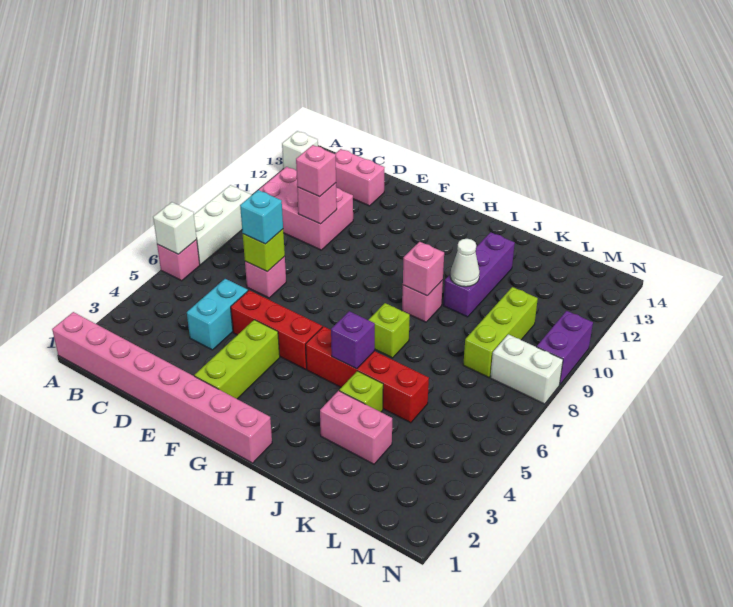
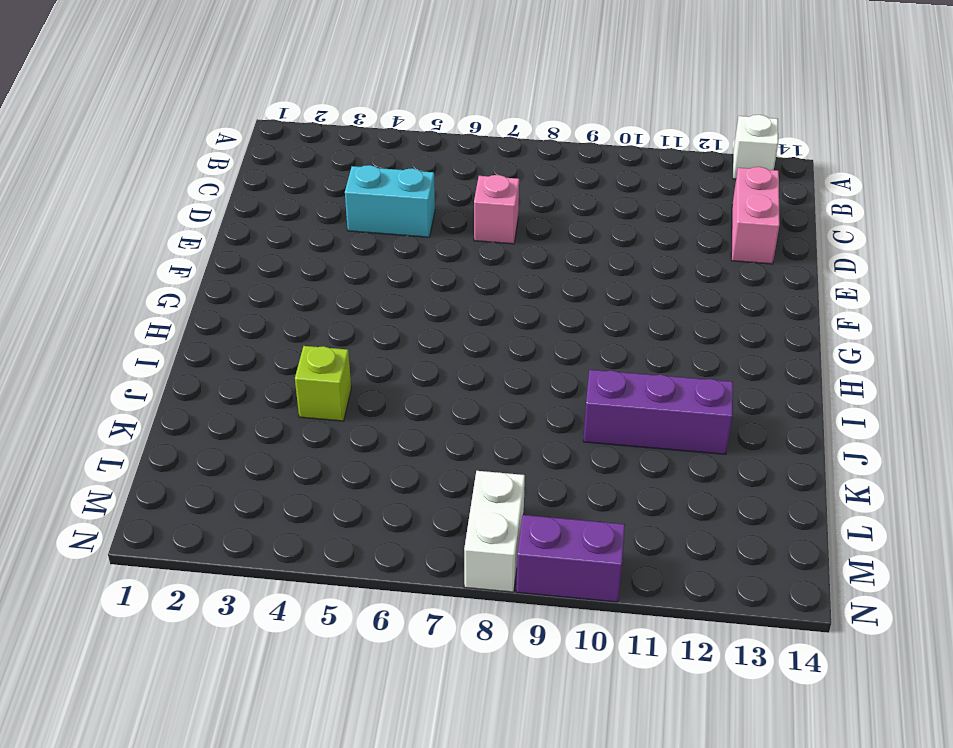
none -> pink brick A1:H1 level 1
none -> pink brick A6 level 1
none -> white brick A7:A9 level 1

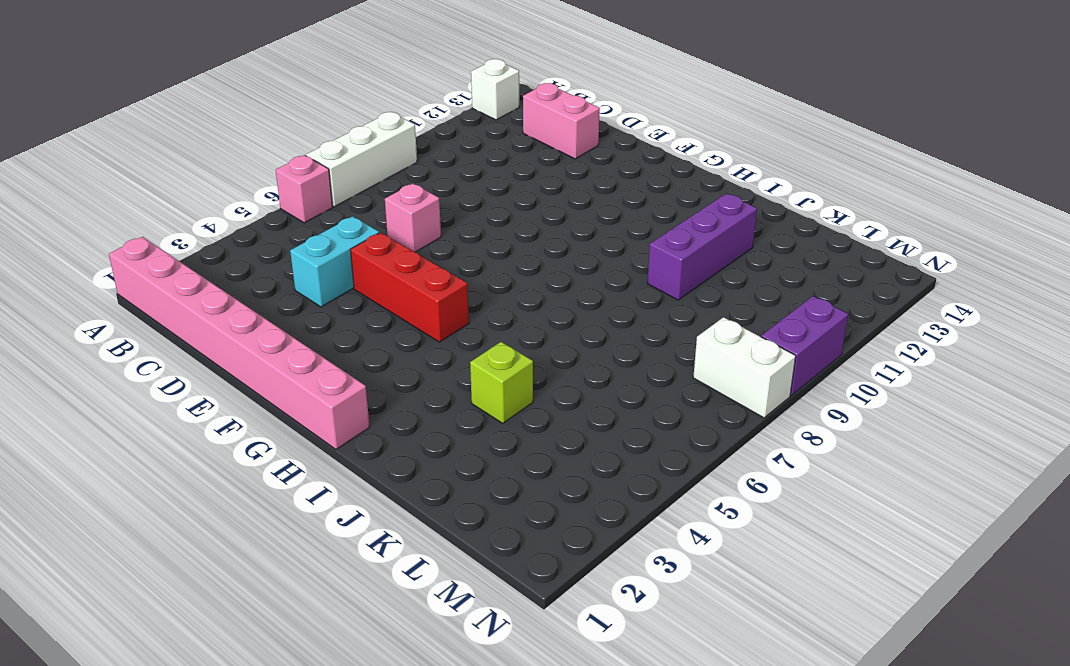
none -> pink brick B10:D11 level 1
none -> lime brick F2:F4 level 1
none -> red brick H5:K5 level 1

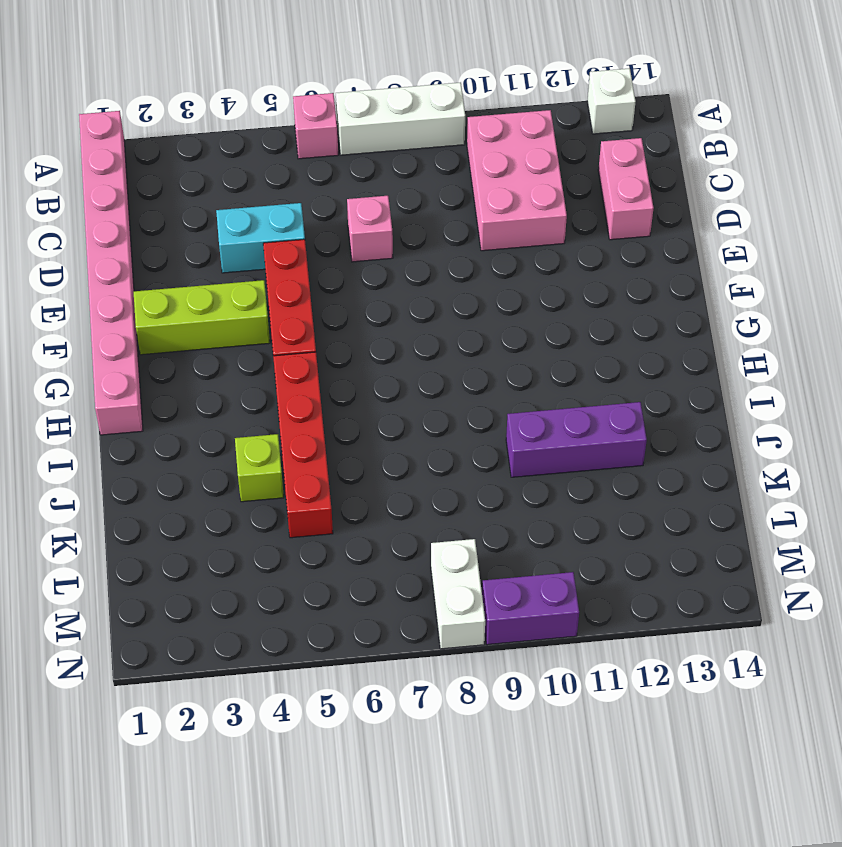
none -> lime brick I7 level 1
none -> pink brick I9 level 1
none -> pink brick J3:K3 level 1

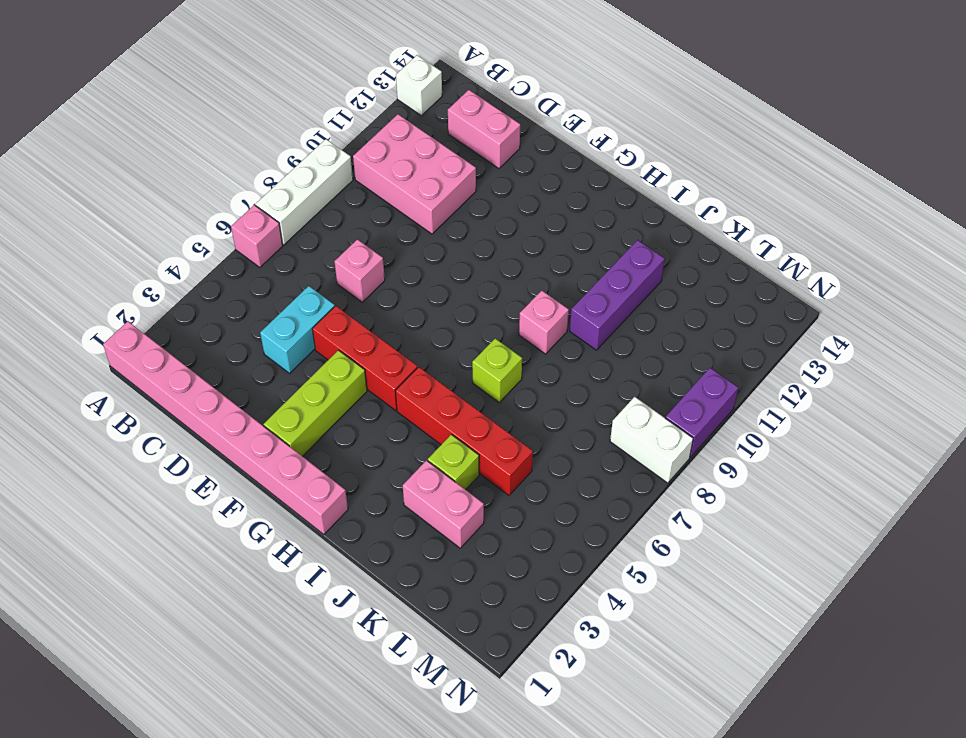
none -> lime brick L8:L10 level 1
none -> white brick A6 level 2
none -> lime brick D7 level 2

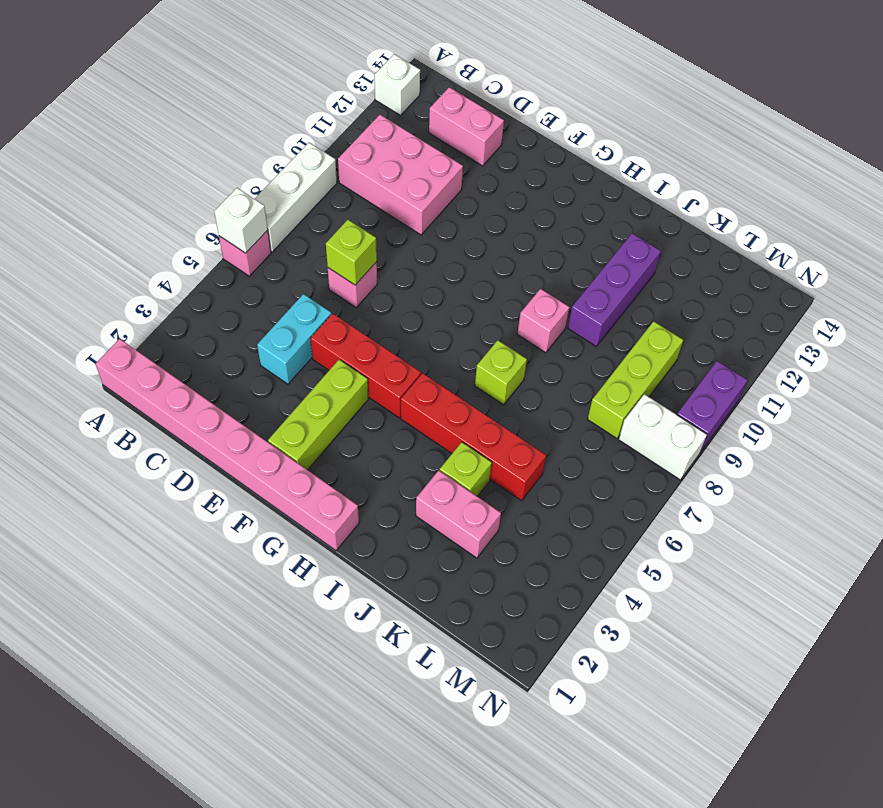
none -> pink brick D10 level 2
none -> purple brick I5 level 2
none -> pink brick I9 level 2

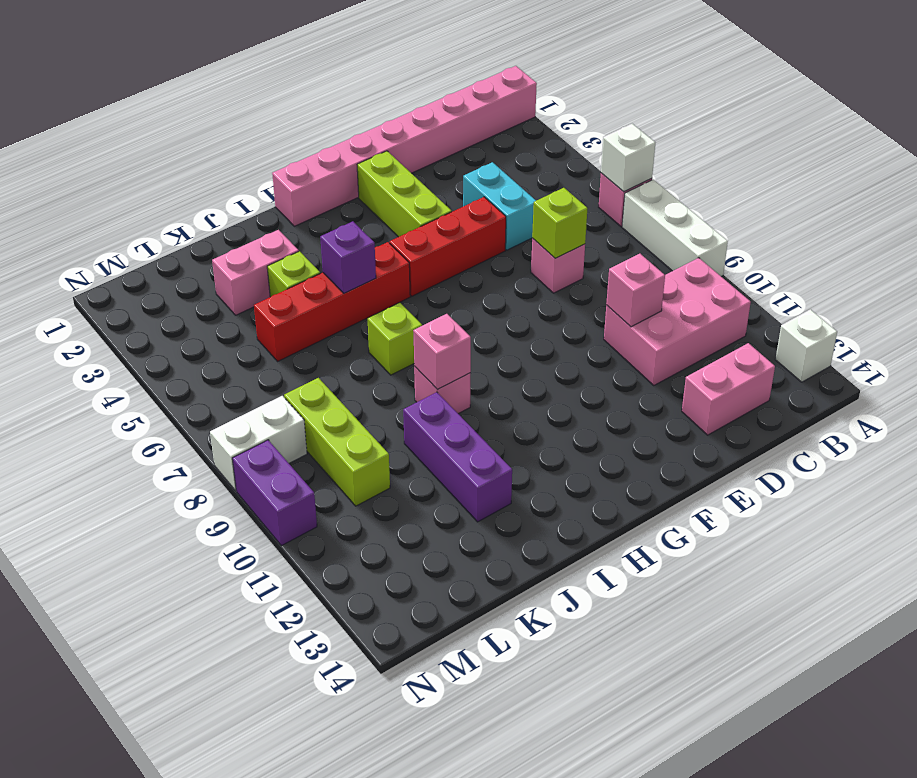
none -> white cone J10 level 2
none -> cyan brick D7 level 3
none -> pink brick D10 level 3

